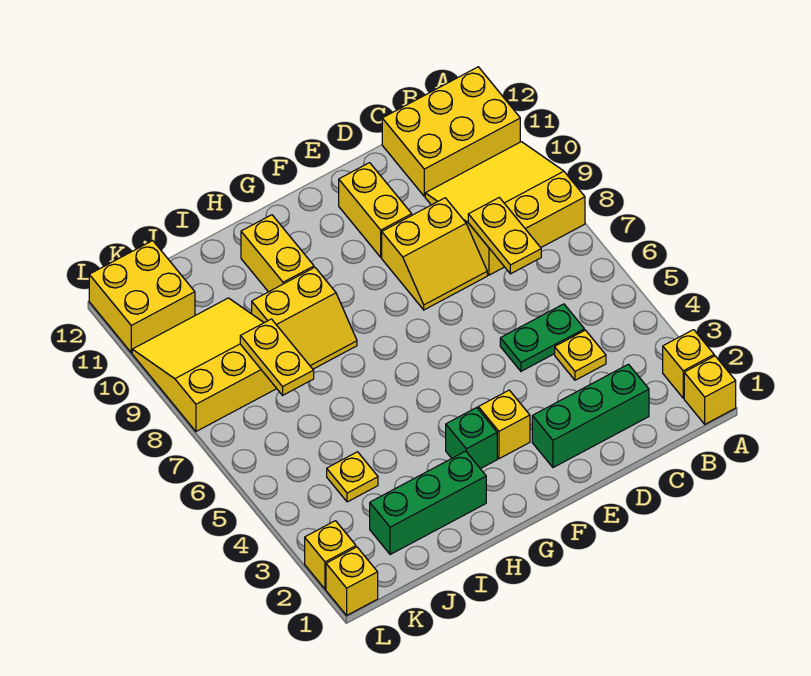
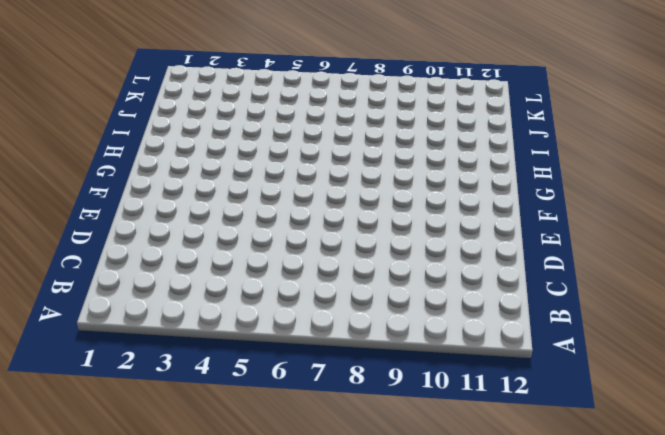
none -> yellow brick A1 level 1
none -> yellow brick A2 level 1
none -> yellow slope A8:C10 level 1 top 8

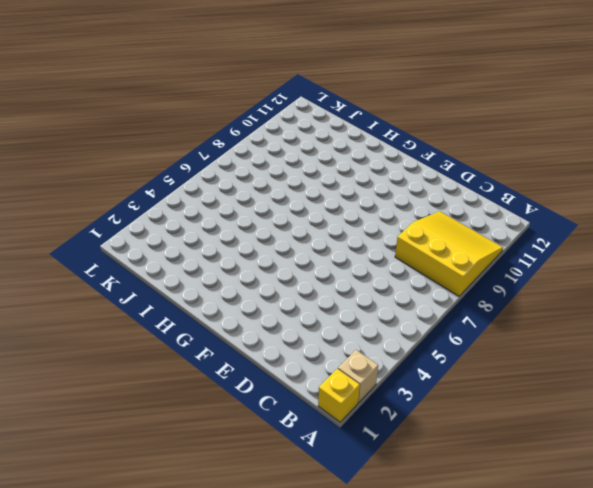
tan brick A2 level 1 -> yellow brick A2 level 1
none -> yellow brick A11:C12 level 1
none -> green brick C2:E2 level 1
none -> yellow plate C4 level 1

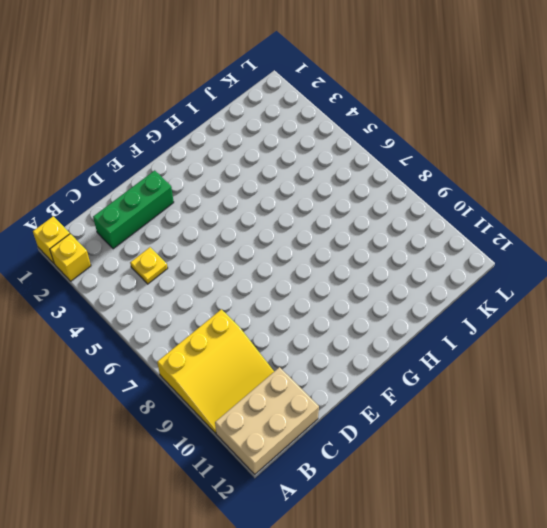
tan brick A11:C12 level 1 -> yellow brick A11:C12 level 1
none -> green plate C5:D5 level 1
none -> yellow slope D8:E9 level 1 top 9
none -> yellow brick E10:E11 level 1

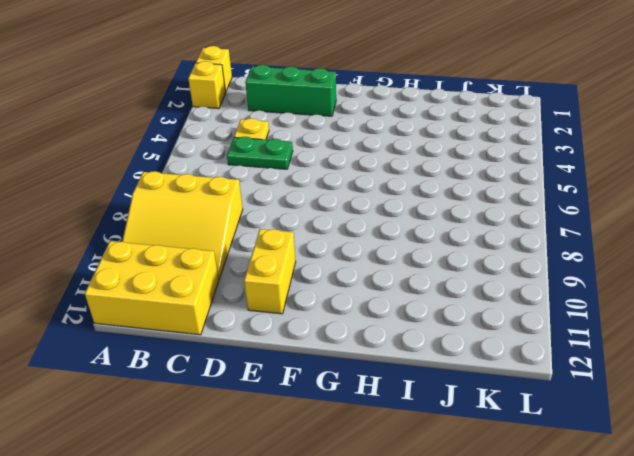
none -> yellow slope D8:E9 level 1 top 9
none -> yellow brick F3 level 1
none -> green brick G3 level 1

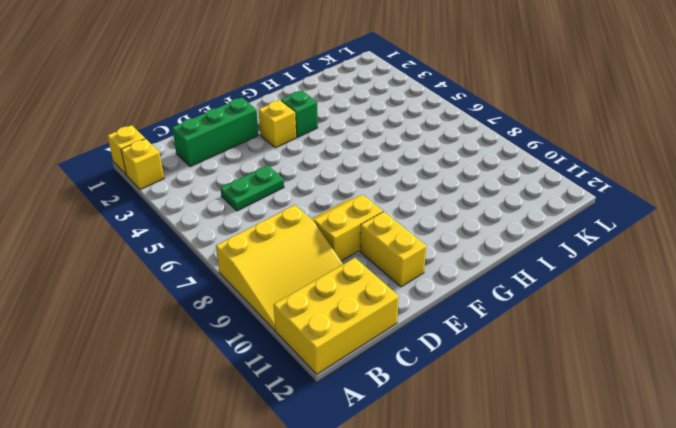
none -> yellow plate C4 level 1
none -> green brick H2:J2 level 1
none -> yellow slope H8:I9 level 1 top 9

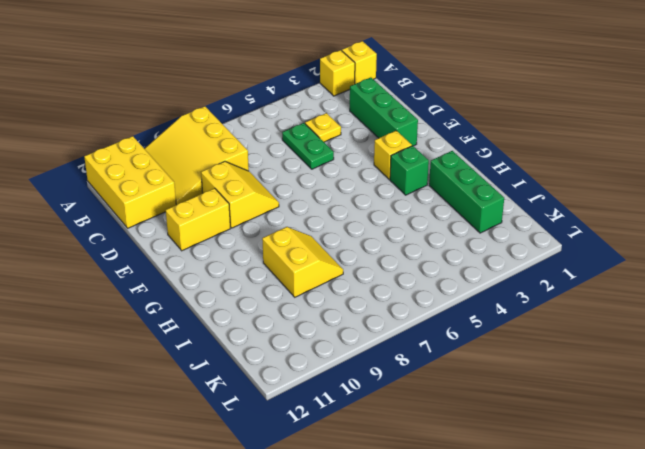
none -> yellow brick H10:H11 level 1
none -> yellow plate J4 level 1
none -> yellow slope J8:L10 level 1 top 8

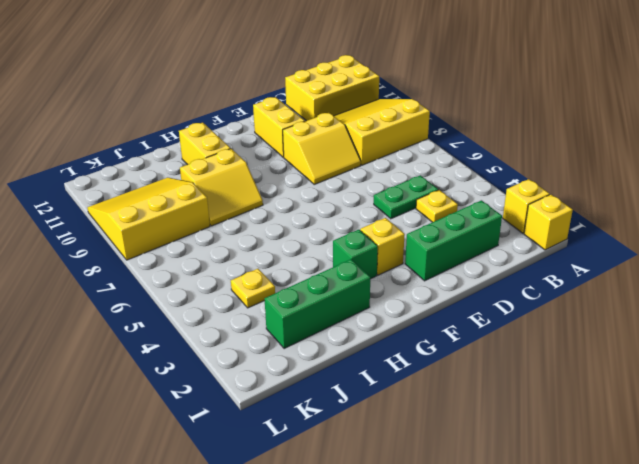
none -> yellow brick K11:L12 level 1
none -> yellow brick L1 level 1
none -> yellow brick L2 level 1

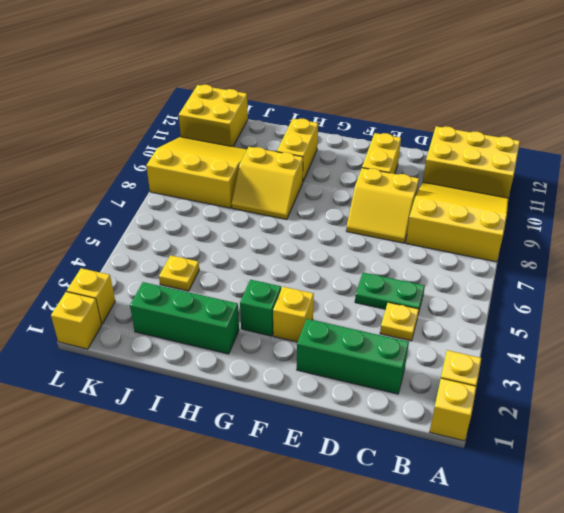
none -> yellow plate C7:C8 level 2
none -> yellow plate J7:J8 level 2

